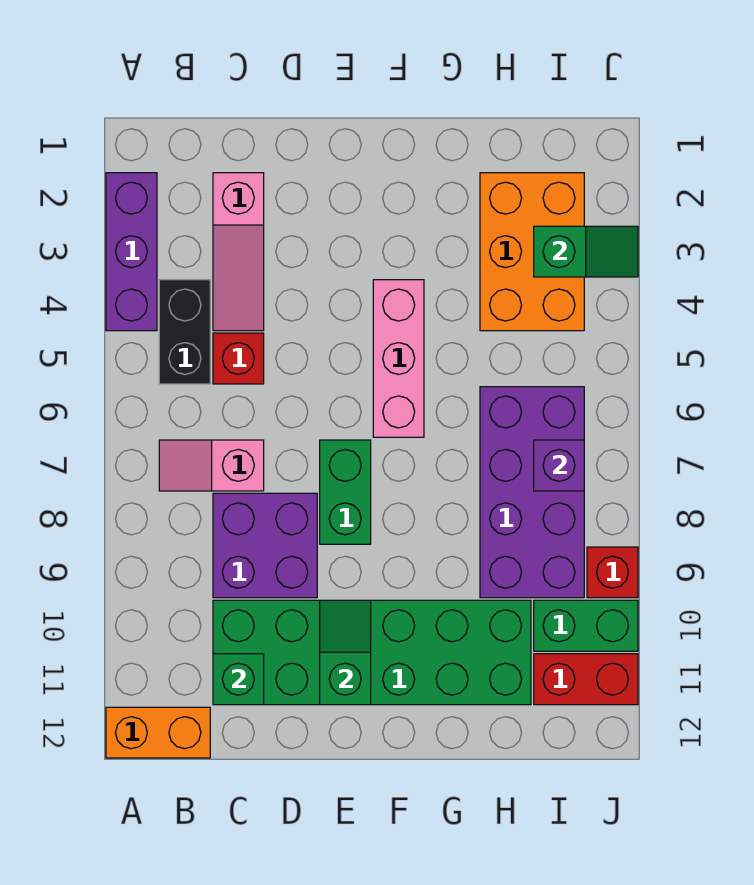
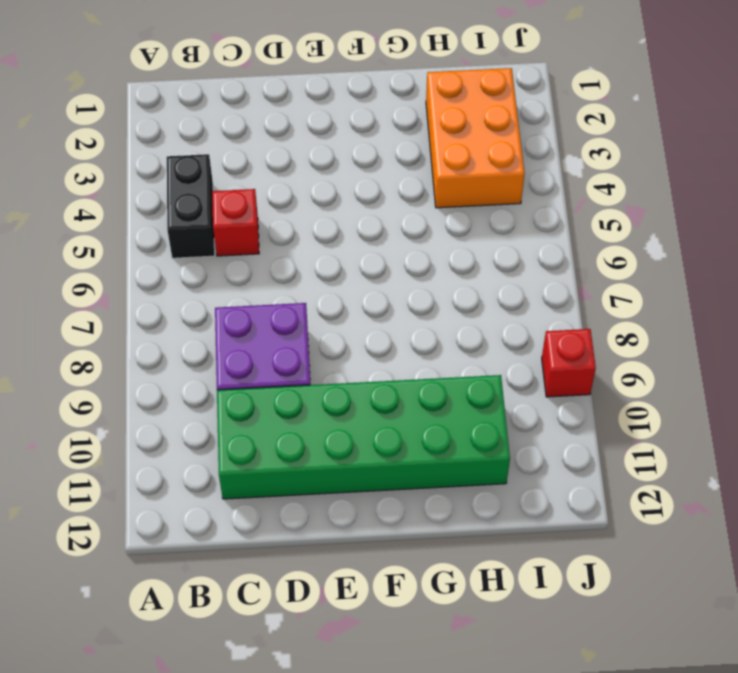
none -> purple brick A2:A4 level 1
none -> orange brick A12:B12 level 1
none -> pink slope B7:C7 level 1 top C

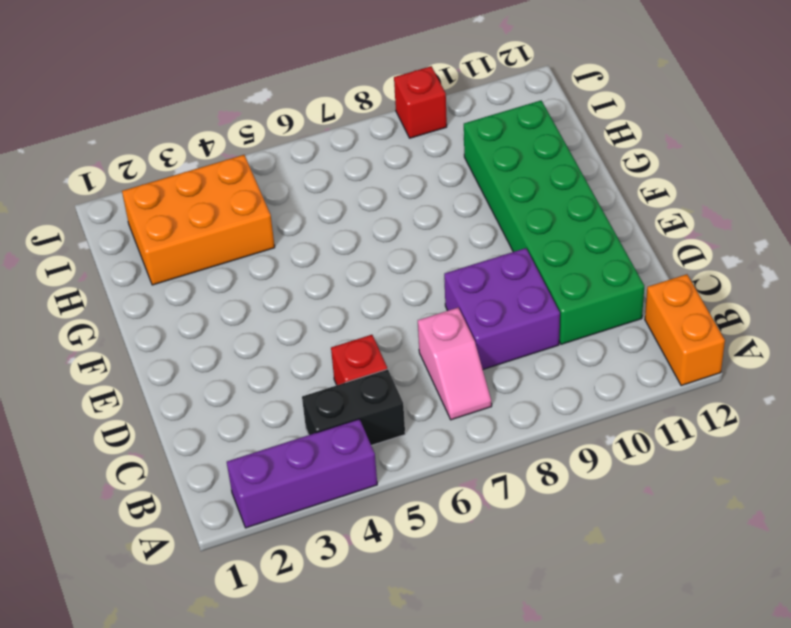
none -> pink slope C2:C4 level 1 top 2
none -> green brick E7:E8 level 1
none -> pink brick F4:F6 level 1

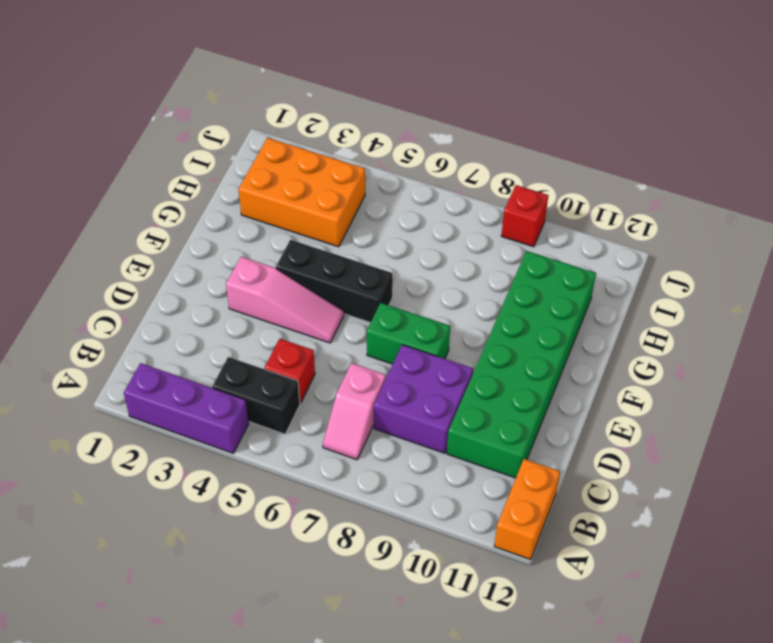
pink slope E3:E5 level 1 top 3 -> pink slope C2:C4 level 1 top 2
black brick F4:F6 level 1 -> pink brick F4:F6 level 1
none -> purple brick H6:I9 level 1
none -> green brick I10:J10 level 1
none -> red brick I11:J11 level 1

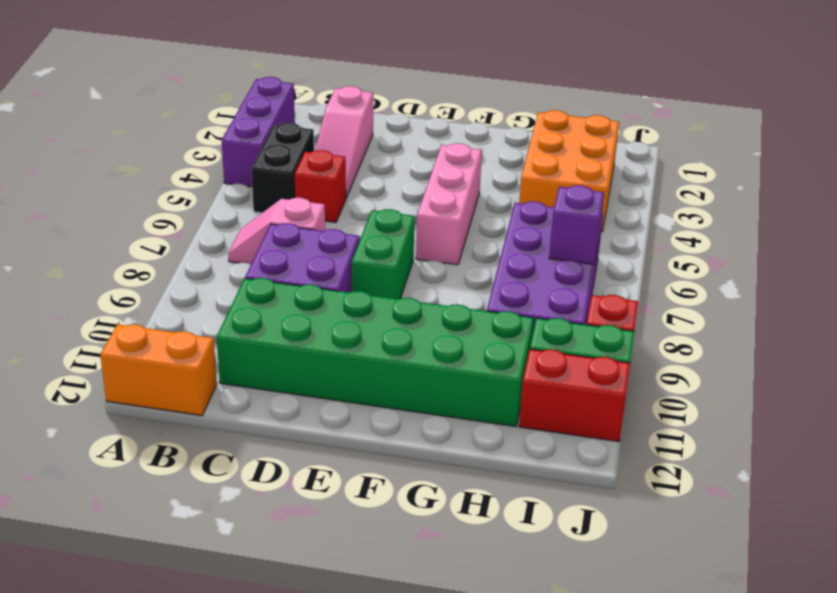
none -> green brick C11 level 2
none -> green slope E10:E11 level 2 top 11
none -> green slope I3:J3 level 2 top I

